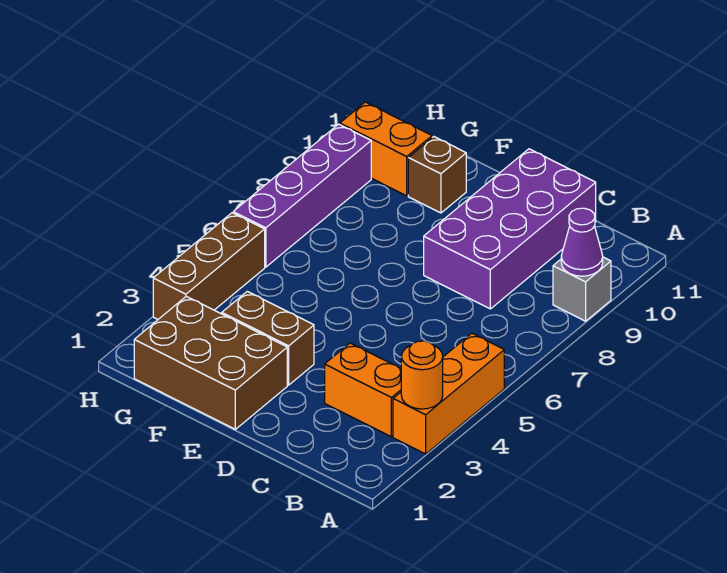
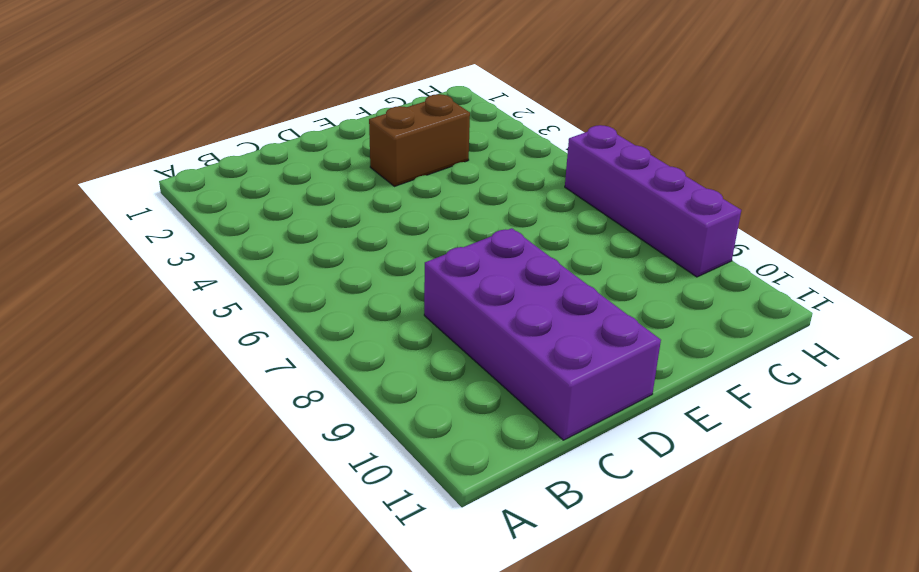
none -> orange brick A3:A5 level 1
none -> grey brick A9 level 1
none -> orange brick B3:C3 level 1

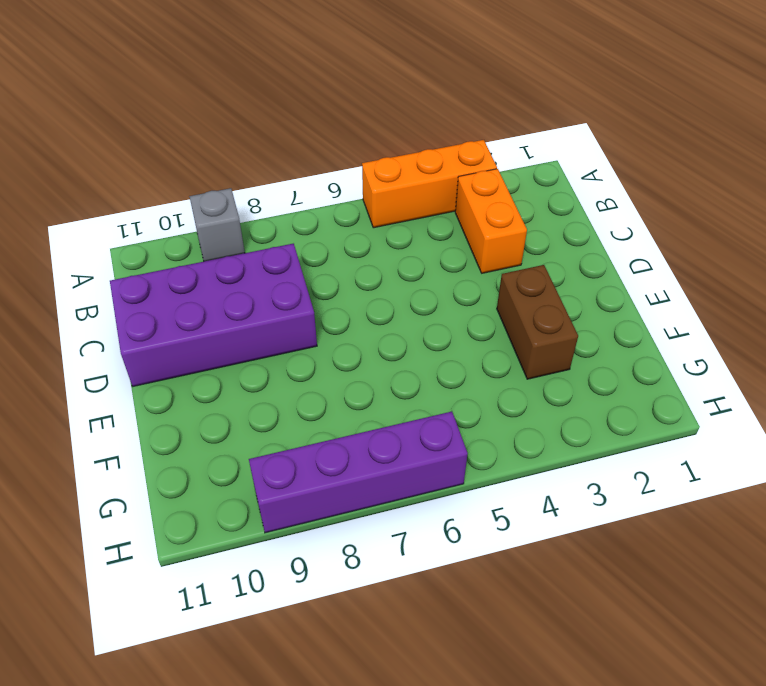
none -> brown brick E1:G2 level 1
none -> brown brick F10 level 1
none -> orange brick G10:H10 level 1

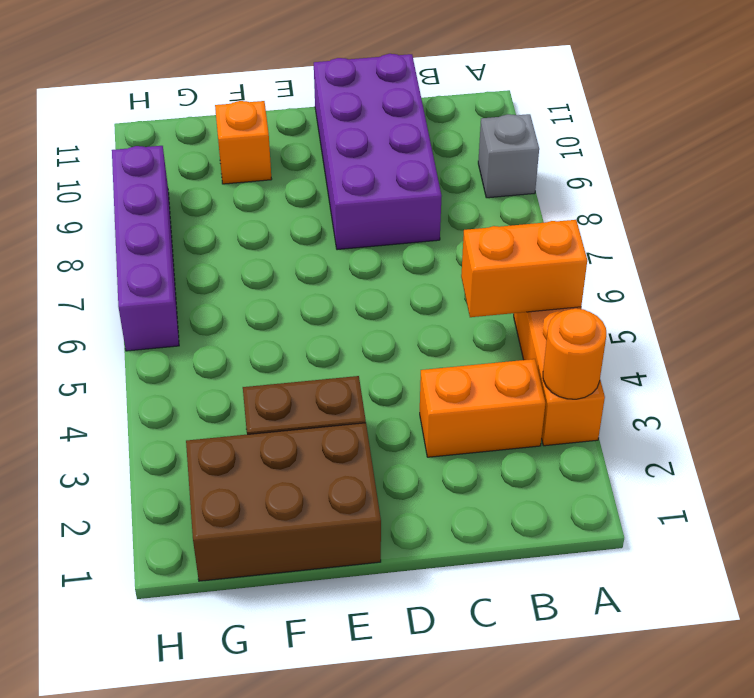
orange brick A5:B5 level 2 -> orange brick G10:H10 level 1
orange brick F10 level 1 -> brown brick F10 level 1
none -> brown brick H3:H5 level 1
none -> purple cone A9 level 2

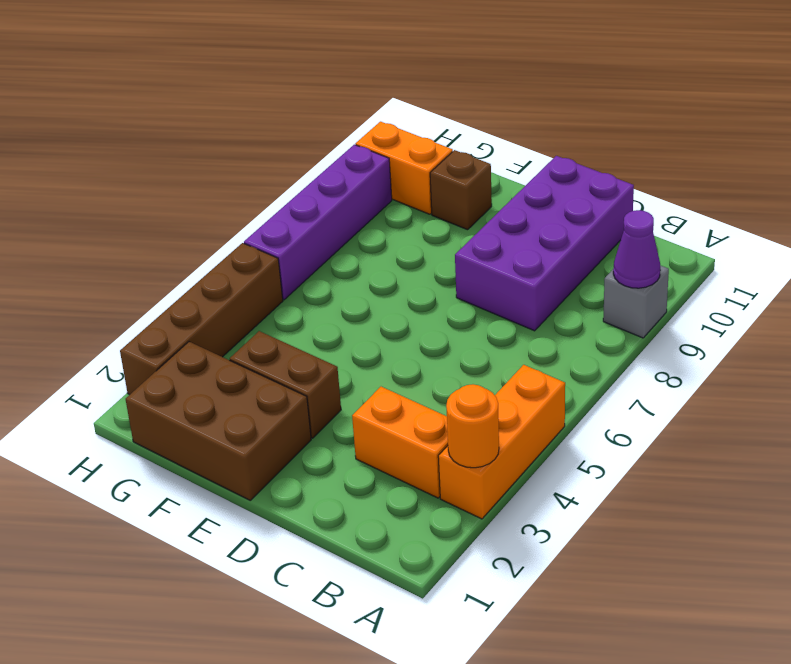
brown brick H2:H5 level 1 -> brown brick H3:H5 level 1

